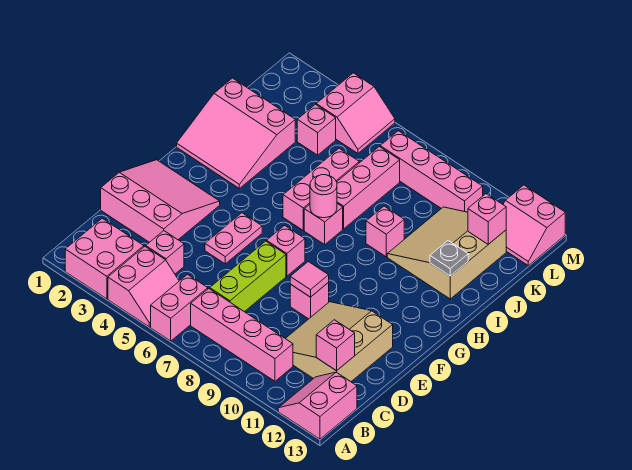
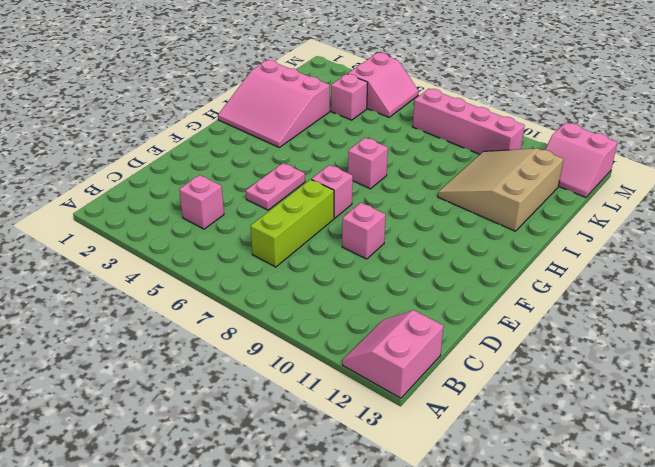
none -> pink brick A2:B3 level 1
none -> pink slope A4:B5 level 1 top 4
none -> pink brick A6:B6 level 1

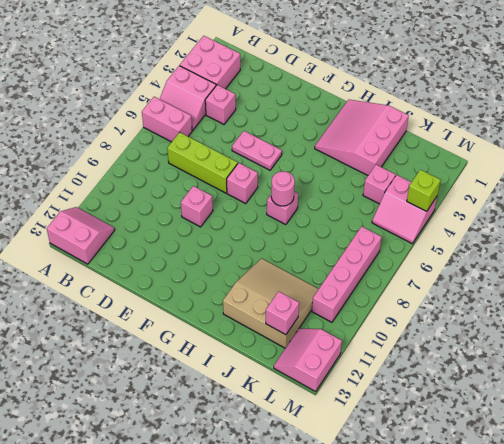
lime brick M4 level 2 -> none
none -> pink brick B7:B10 level 1
none -> tan slope C10:E12 level 1 top 12
none -> pink slope D1:F3 level 1 top D

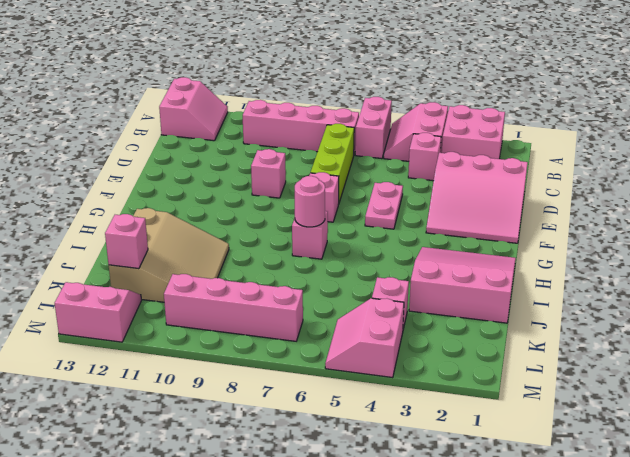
none -> tan slope C10:E12 level 1 top 12
none -> pink brick H6:J6 level 1
none -> pink brick I7:K7 level 1

